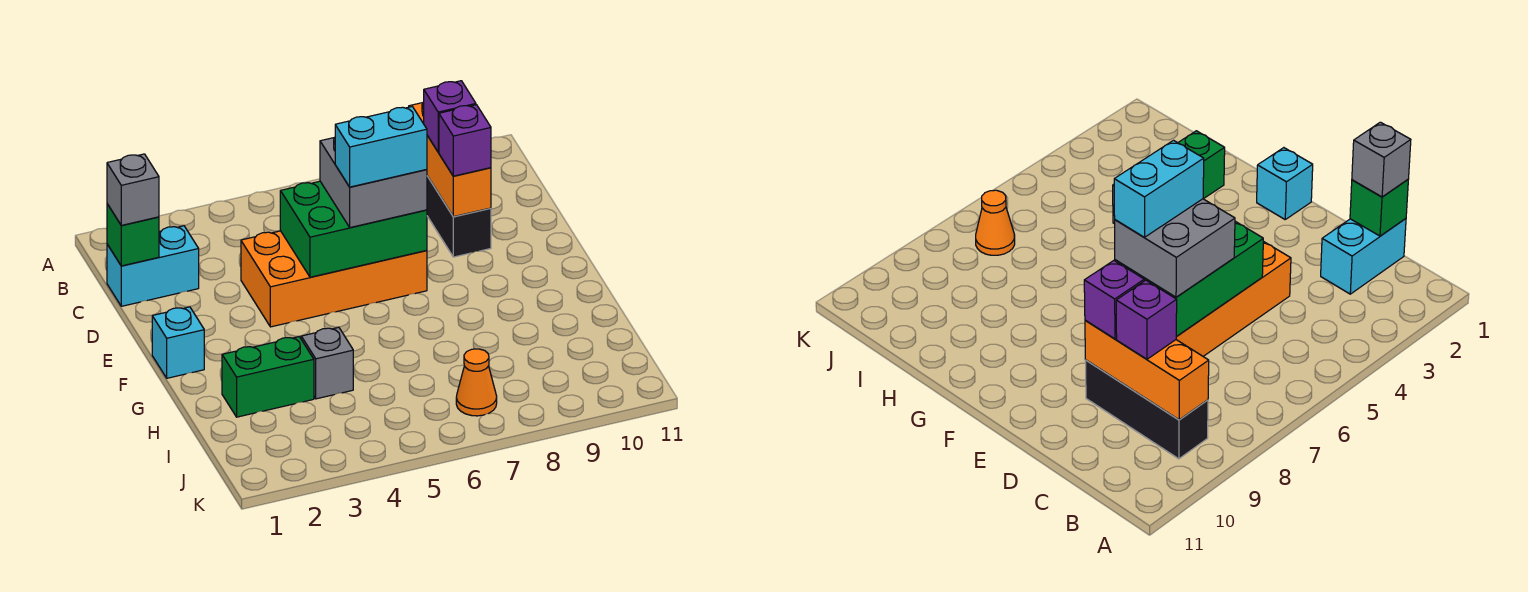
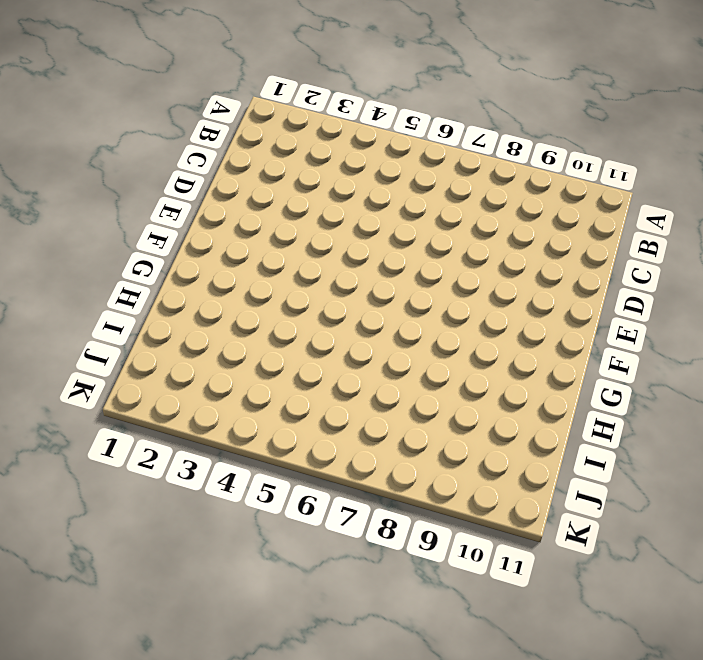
none -> black brick B9:D9 level 1
none -> cyan brick C1:C2 level 1
none -> orange brick D4:E7 level 1

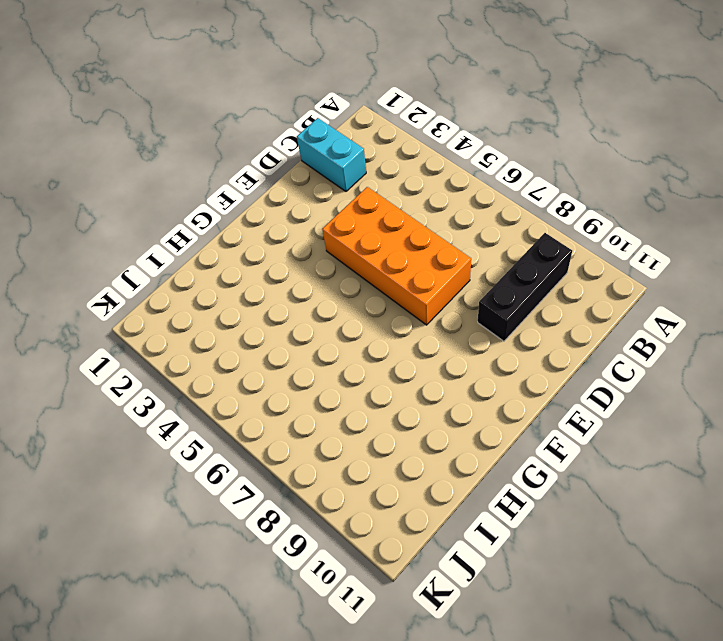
none -> cyan brick F1 level 1
none -> green brick H2:H3 level 1
none -> grey brick H4 level 1

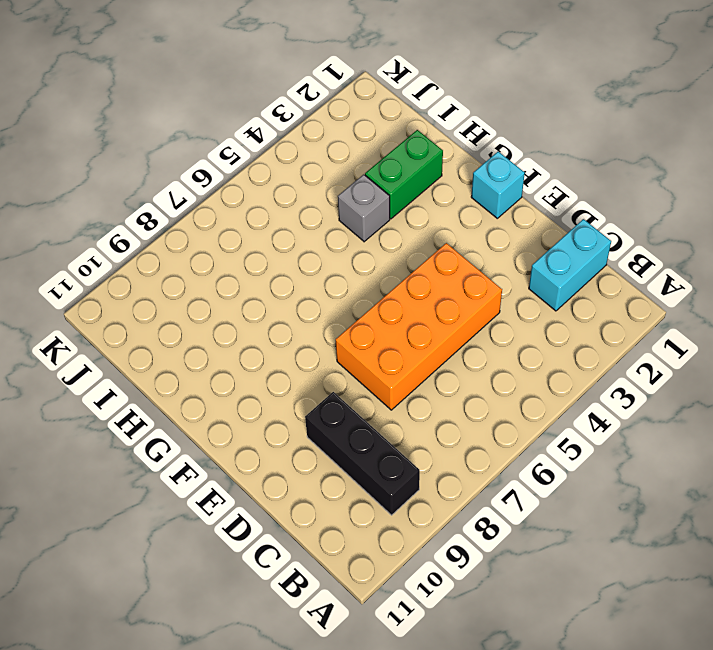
none -> orange cone J7 level 1
none -> orange brick B9:D9 level 2
none -> green brick C1 level 2

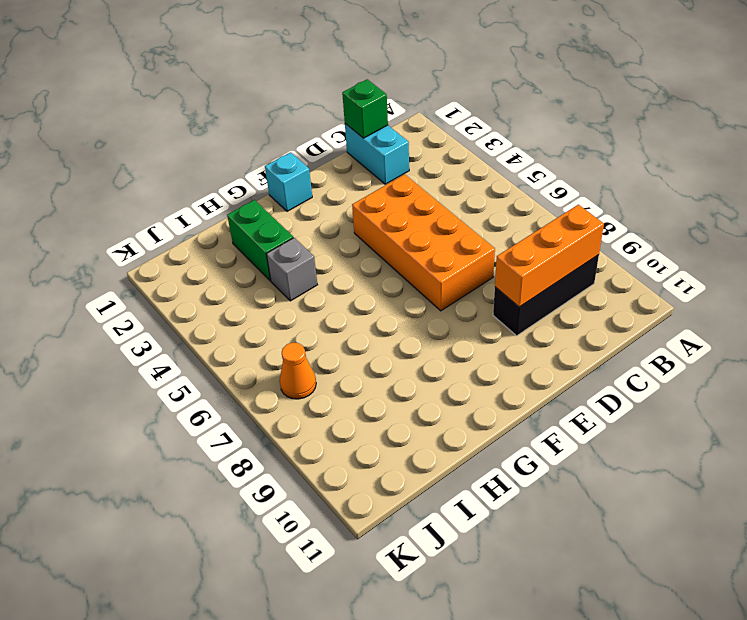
none -> green brick D5:E7 level 2
none -> grey brick C1 level 3
none -> purple brick C9 level 3

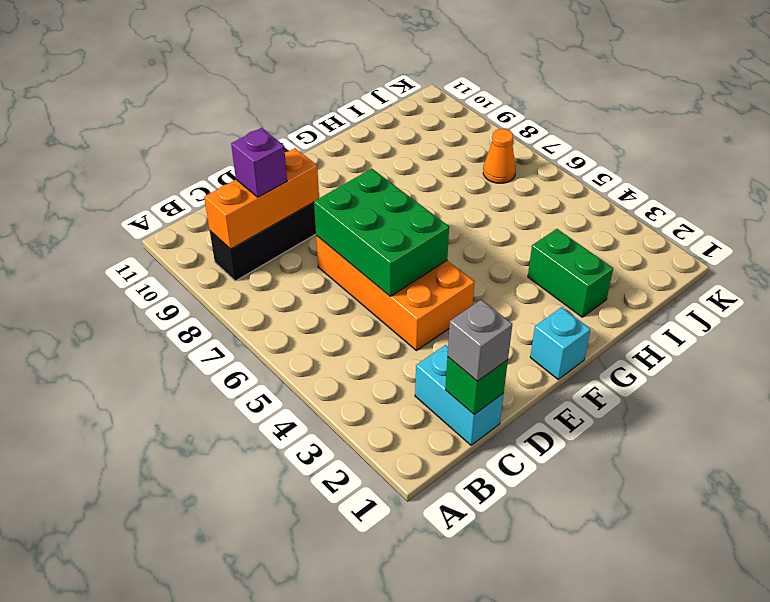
none -> grey brick H4 level 1
none -> grey brick D6:E7 level 3
none -> purple brick D9 level 3

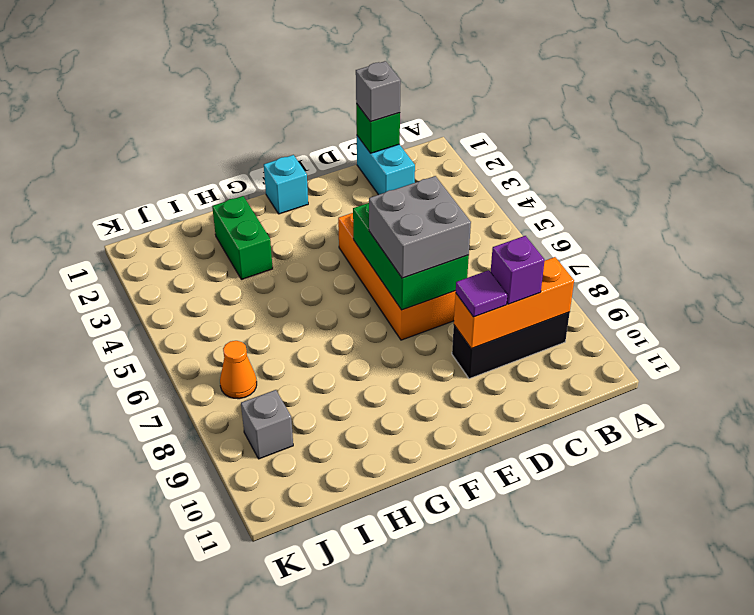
purple tile D9 level 3 -> purple brick D9 level 3
grey brick J9 level 1 -> grey brick H4 level 1
none -> cyan brick E6:E7 level 4

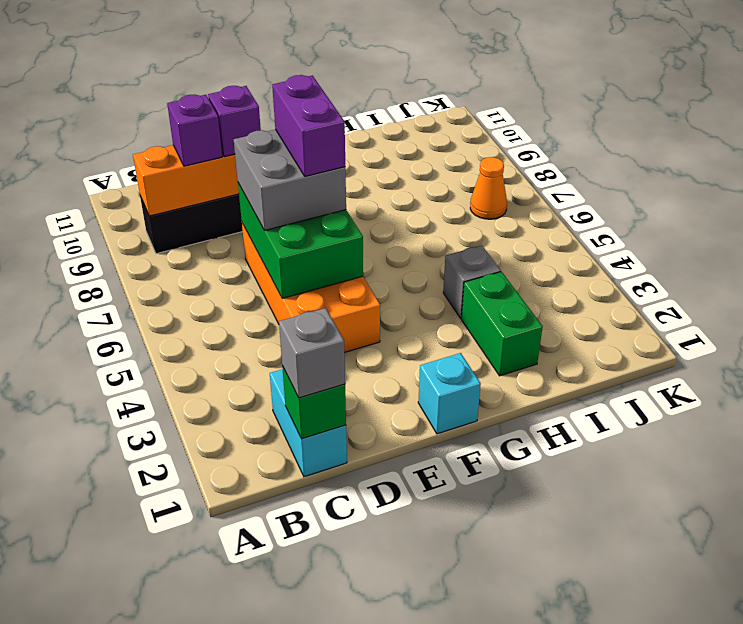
purple brick E6:E7 level 4 -> cyan brick E6:E7 level 4

